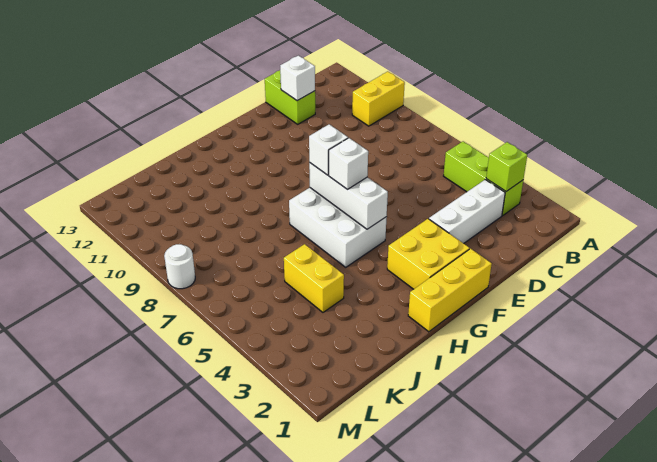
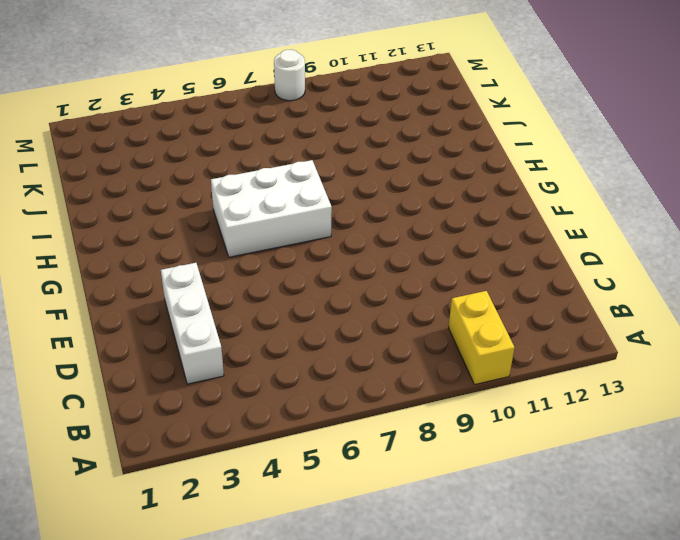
none -> lime brick B3:B5 level 1
none -> lime brick D12:D13 level 1
none -> yellow brick F1:H1 level 1

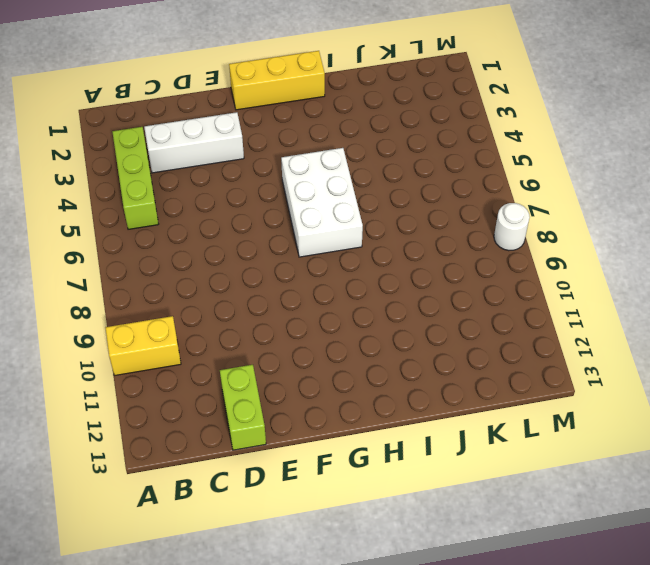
none -> yellow brick F2:G3 level 1
none -> yellow brick J4:J5 level 1
none -> lime brick B3 level 2

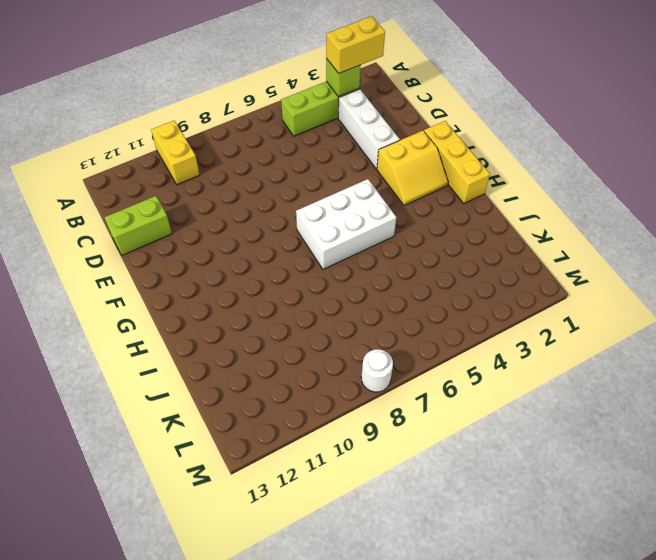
yellow brick B2:B3 level 3 -> yellow brick J4:J5 level 1
yellow slope F2:G3 level 1 top F -> yellow brick F2:G3 level 1
none -> white brick D12 level 2
none -> white brick G5:G7 level 2
none -> white brick G6 level 3

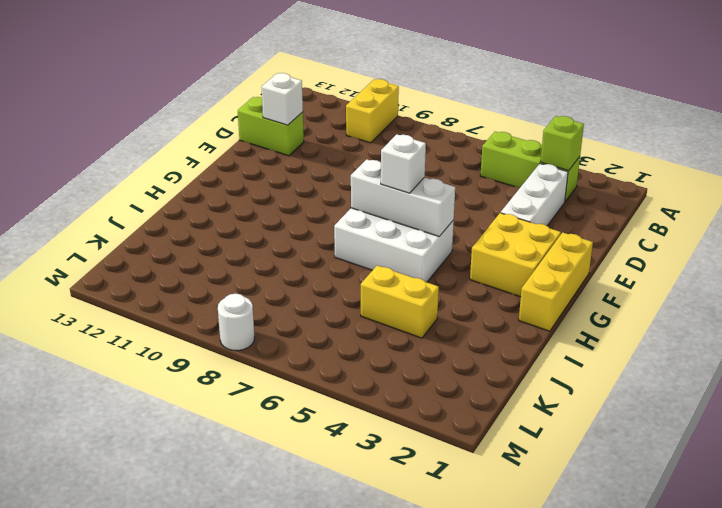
none -> white brick G7 level 3

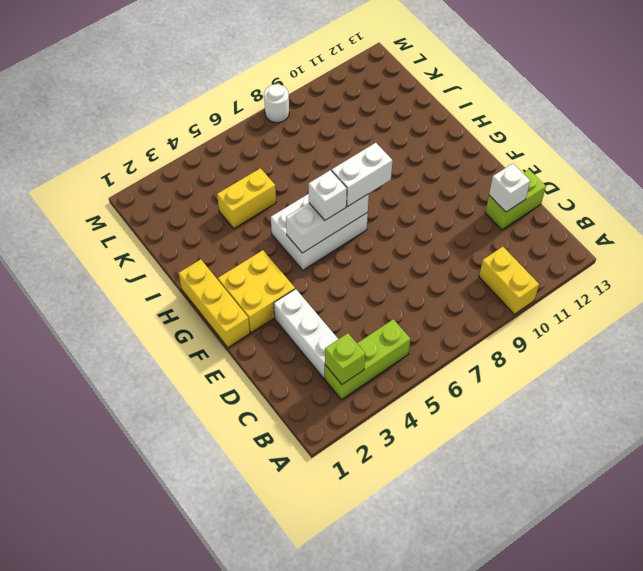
white brick G7:G8 level 3 -> white brick G7 level 3

